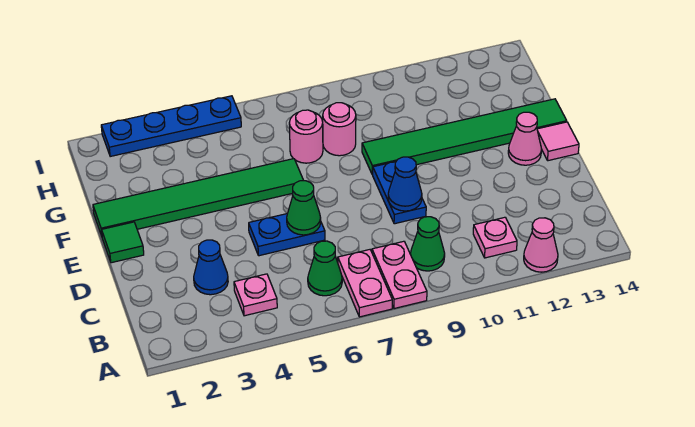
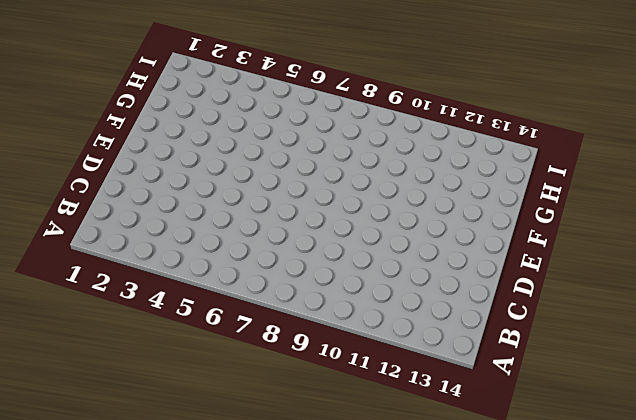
none -> pink plate A7:B7 level 1
none -> pink plate A8:B8 level 1
none -> pink cone A12 level 1

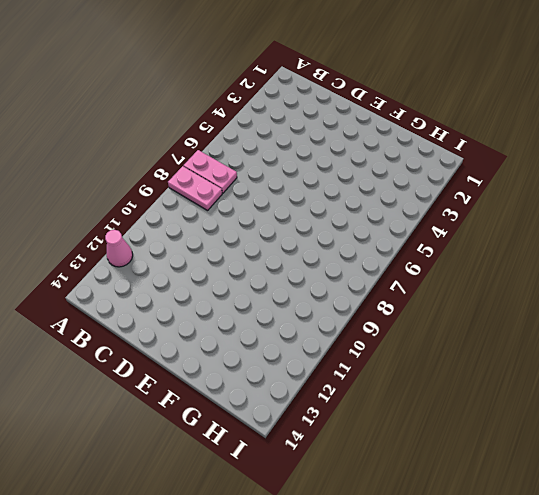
none -> pink plate B4 level 1
none -> green cone B6 level 1
none -> green cone B9 level 1

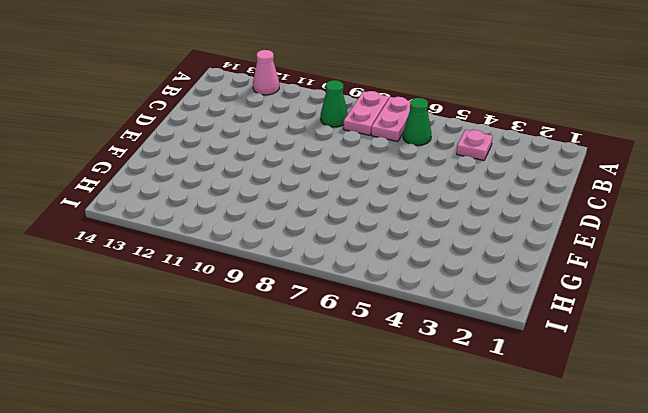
none -> pink plate B11 level 1
none -> blue cone C3 level 1
none -> blue plate D5:D6 level 1

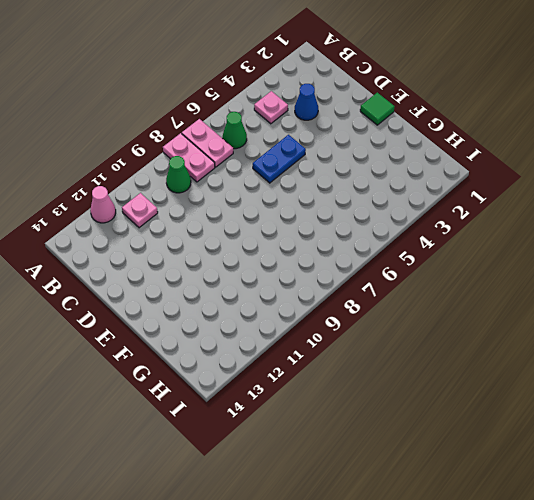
none -> blue plate D9:E9 level 1
none -> pink cone E13 level 1
none -> pink tile E14 level 1

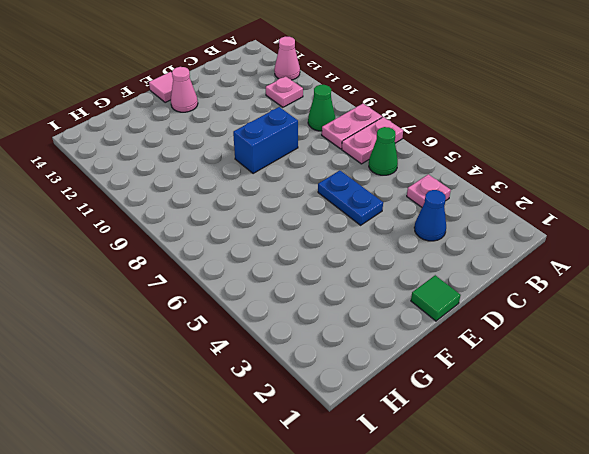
blue brick D9:E9 level 1 -> blue plate D9:E9 level 1
none -> green tile F1:F6 level 1
none -> green tile F9:F14 level 1
none -> pink round brick G7 level 1

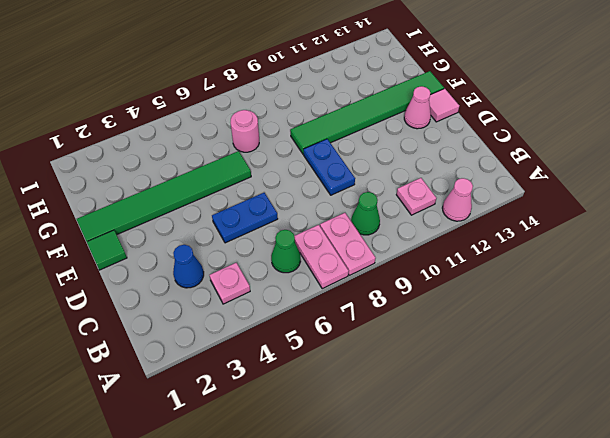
none -> pink round brick G8 level 1
none -> blue plate I2:I5 level 1
none -> green cone D6 level 2

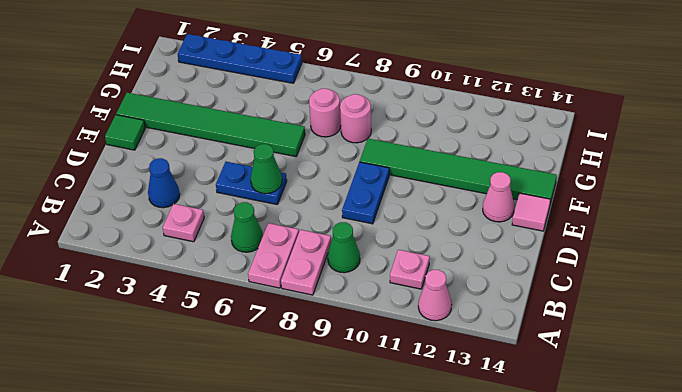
none -> blue cone D9 level 2

